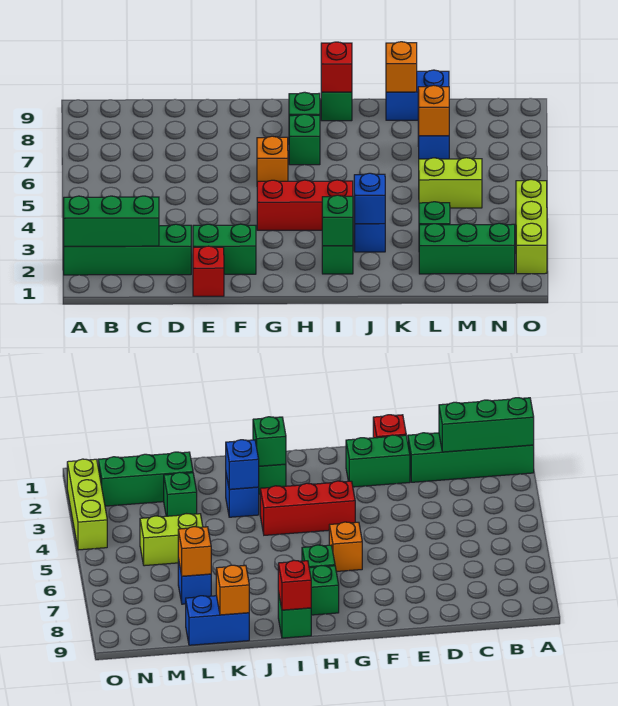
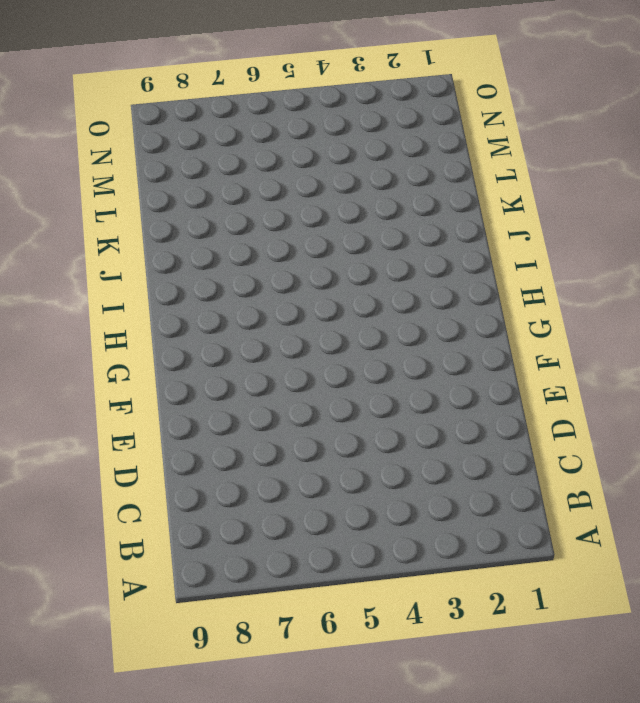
none -> green brick A2:D2 level 1
none -> red brick E1 level 1
none -> green brick E2:F2 level 1

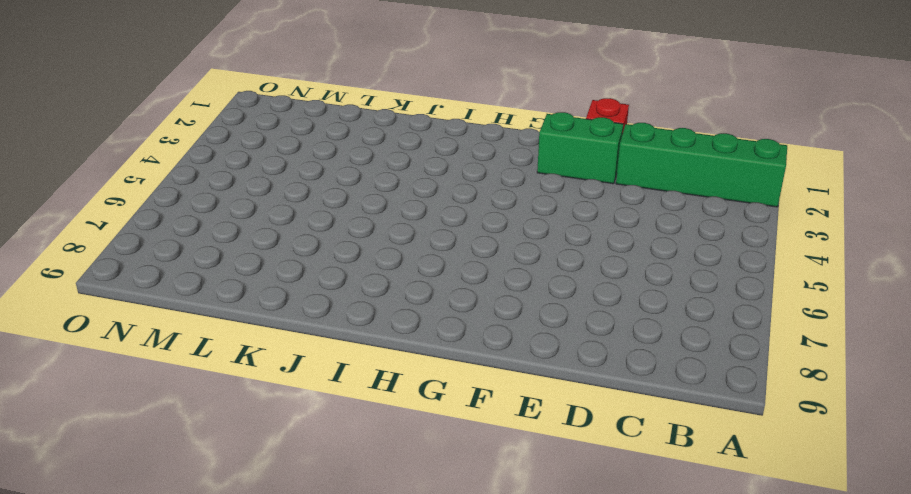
none -> red brick G4:I4 level 1
none -> orange brick G6 level 1
none -> green brick H7 level 1

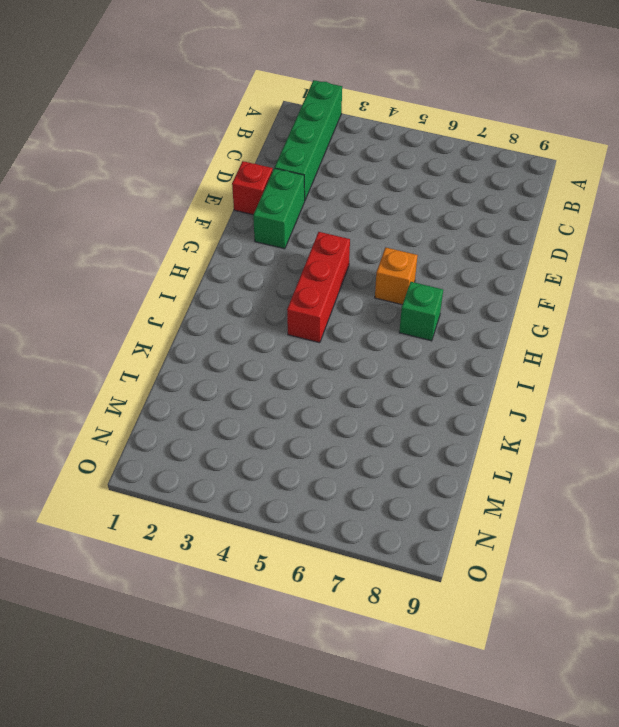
none -> green brick H8 level 1
none -> green brick I2 level 1
none -> green brick I9 level 1

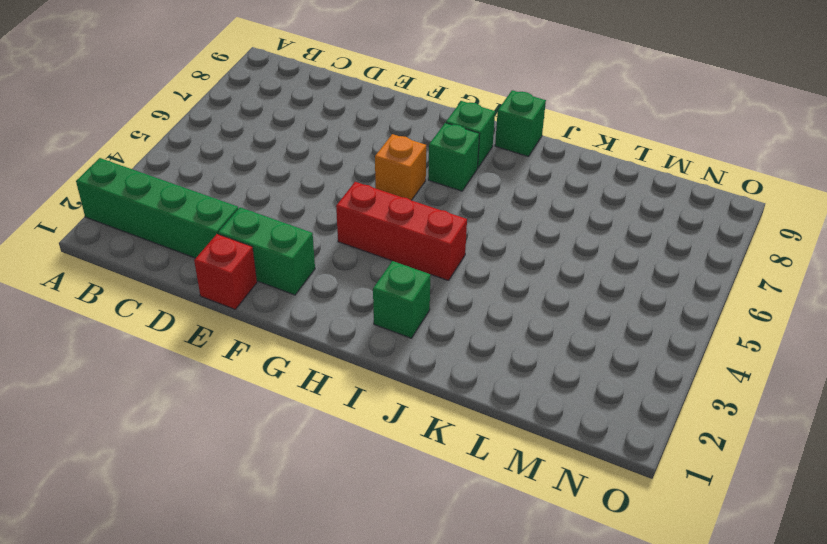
none -> blue brick J3 level 1
none -> blue brick K9:L9 level 1
none -> green brick L2:N2 level 1

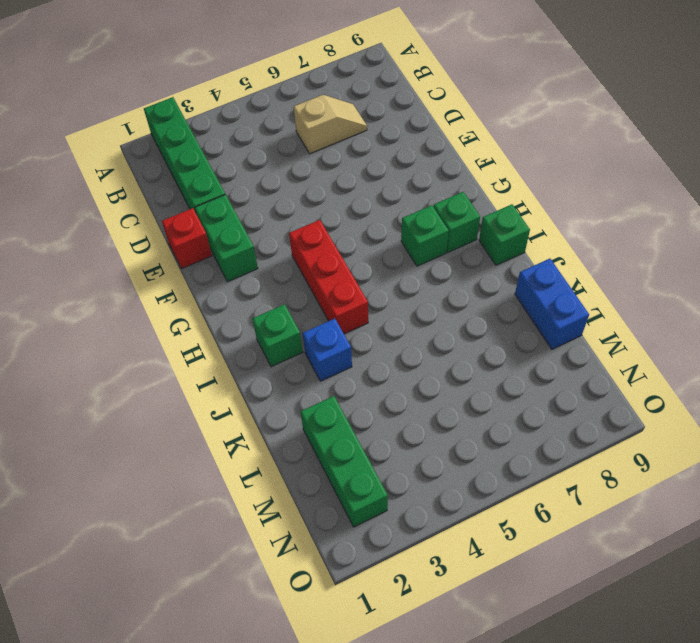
tan slope C6:C7 level 1 top 6 -> none
none -> orange brick G6 level 1
none -> green brick L3 level 1
none -> lime brick L5:M5 level 1

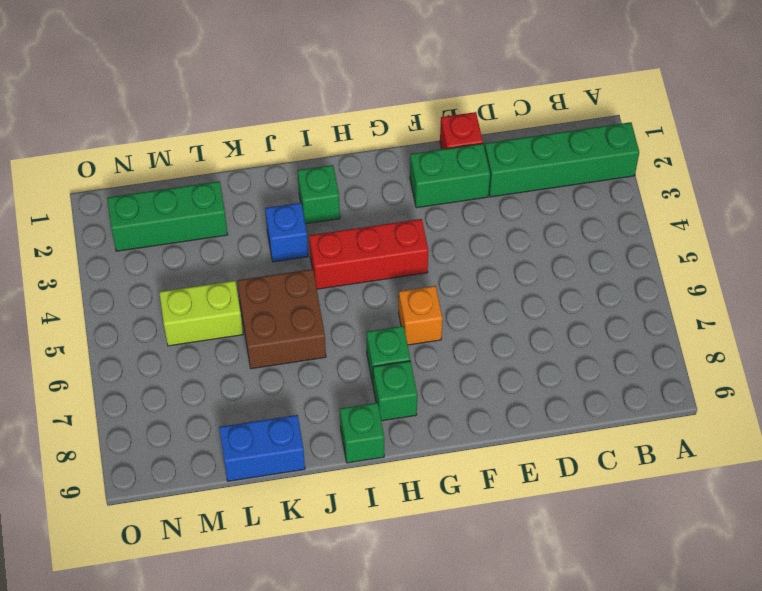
brown brick J5:K6 level 1 -> none
none -> green brick L3 level 1
none -> blue brick L7 level 1
none -> lime brick O2:O4 level 1

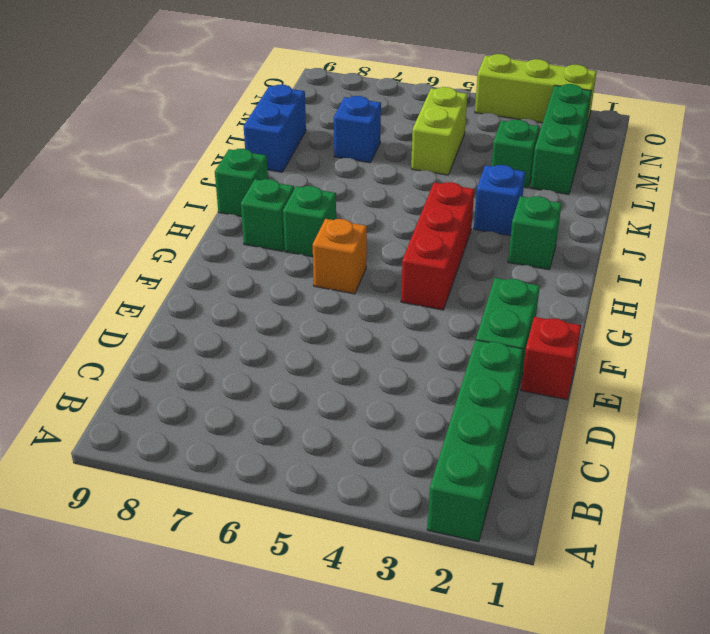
none -> green brick A2:C2 level 2
none -> green brick I2 level 2
none -> red brick I9 level 2

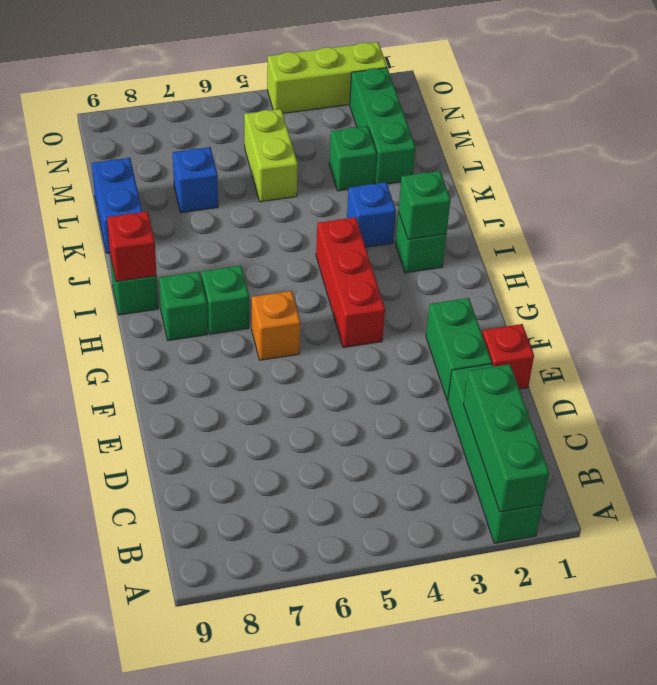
none -> blue brick J3 level 2
none -> orange brick K9 level 2
none -> orange brick L7 level 2

